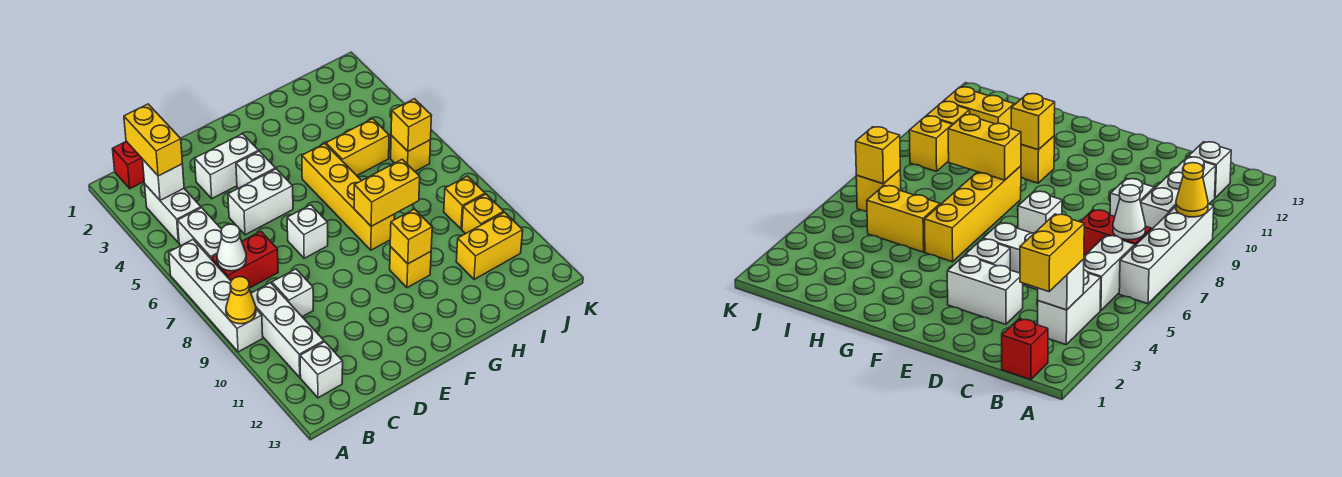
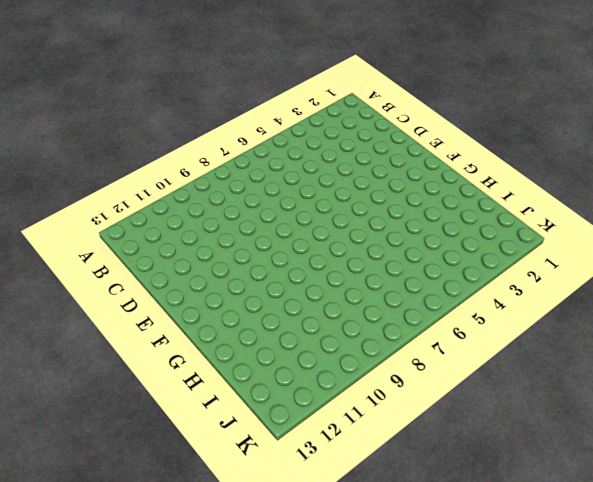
none -> white brick A6:A9 level 1
none -> red brick B1 level 1
none -> white brick B3:B4 level 1

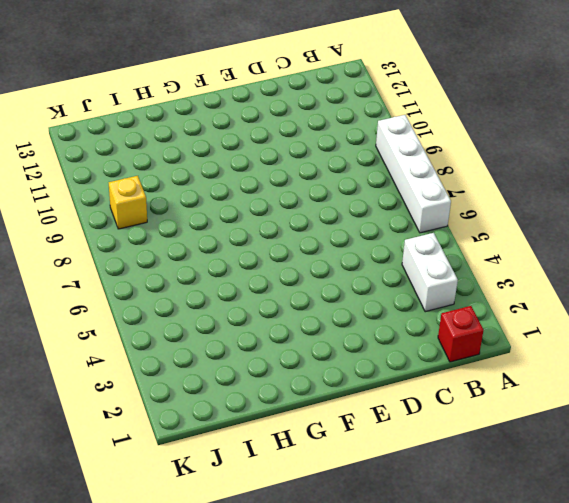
none -> white brick B5:B6 level 1
none -> red brick B7:C7 level 1
none -> white brick B9:B11 level 1

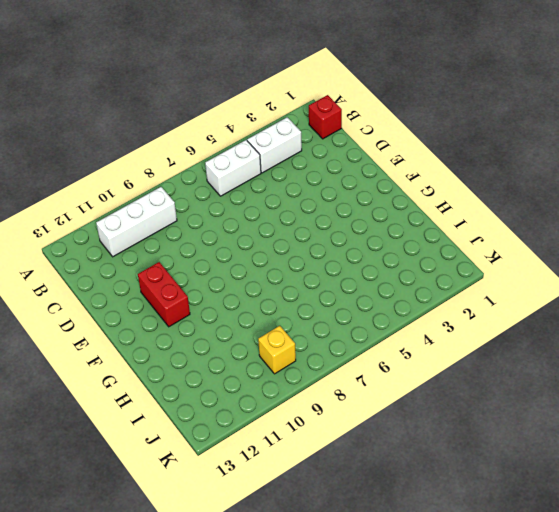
red brick E11:F11 level 1 -> red brick B7:C7 level 1
none -> white brick A6:A9 level 1
none -> white brick B12 level 1
none -> white brick C9 level 1

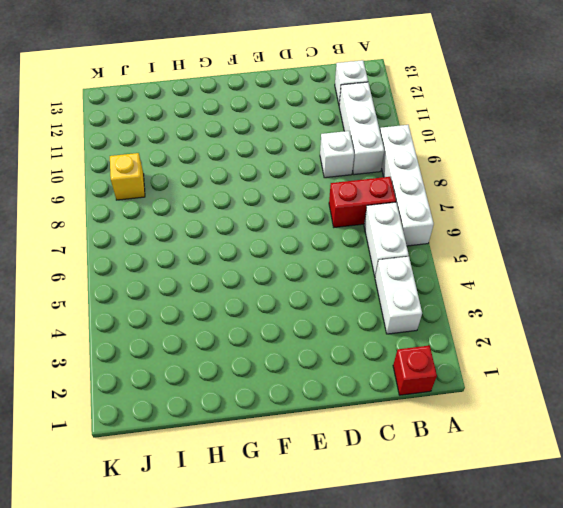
none -> white brick D3:E3 level 1
none -> white brick D5:E5 level 1
none -> white brick E4 level 1

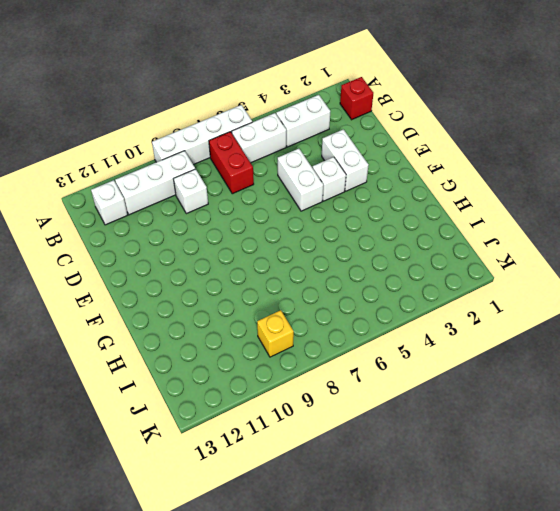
none -> white brick E7 level 1
none -> yellow brick G5:G8 level 1
none -> yellow brick G10 level 1

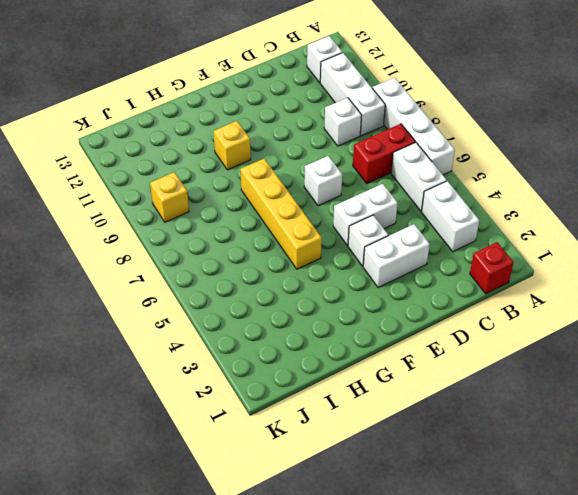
none -> yellow brick H5:I5 level 1
none -> yellow brick I11:J11 level 1
none -> yellow brick J6 level 1

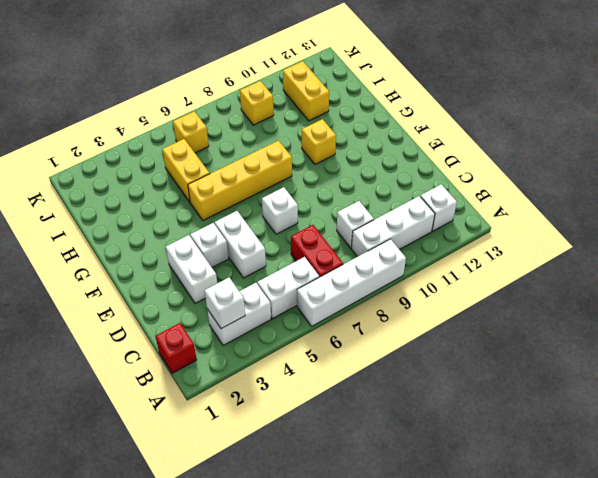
none -> yellow brick J10 level 1
none -> yellow cone A9 level 2
none -> white cone B7 level 2

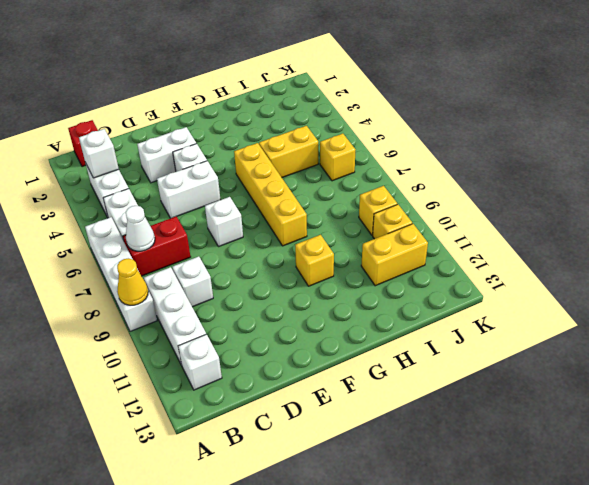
none -> yellow brick G8:H8 level 2
none -> yellow brick G10 level 2
none -> yellow brick J6 level 2

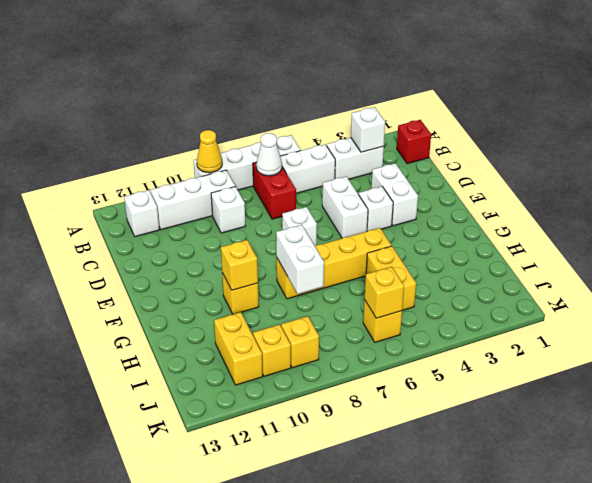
white brick G8:H8 level 2 -> yellow brick G8:H8 level 2
none -> yellow brick B2:B3 level 3

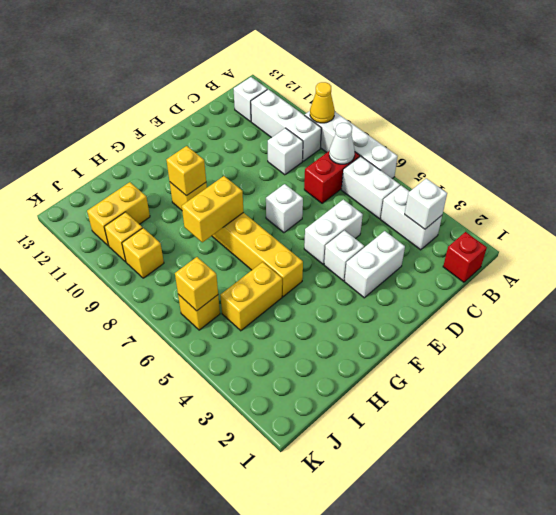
none -> yellow brick B2:B3 level 3

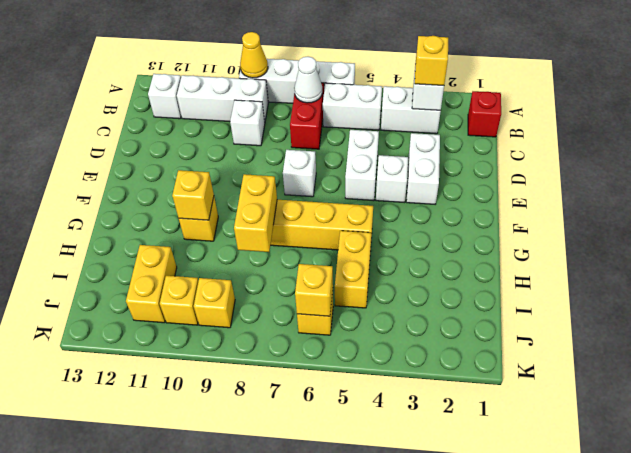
yellow brick B3 level 3 -> yellow brick B2:B3 level 3

